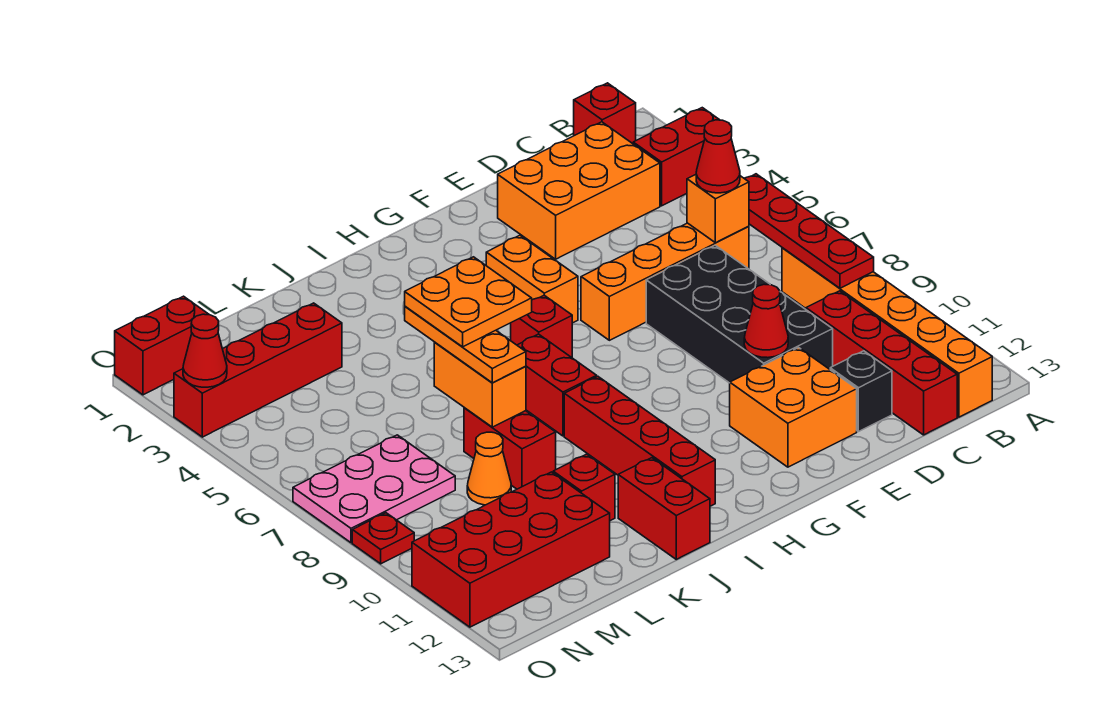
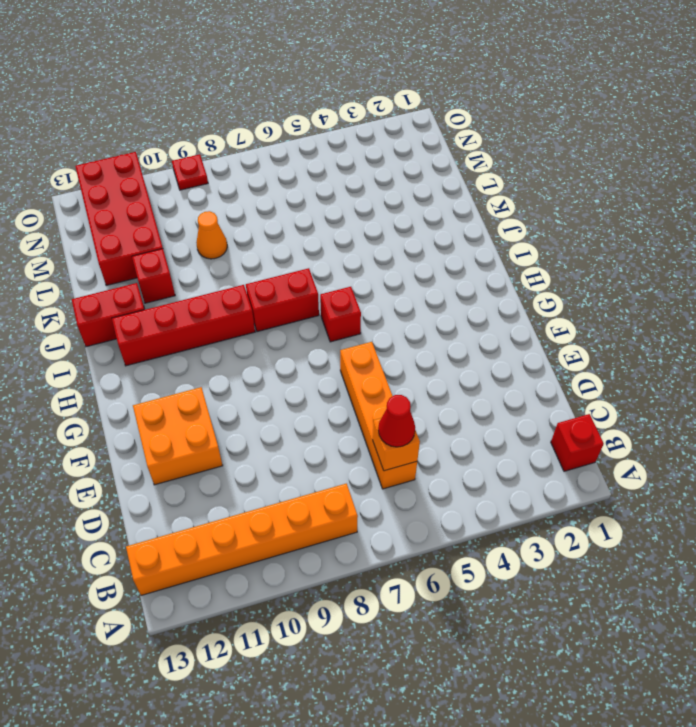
none -> red brick A3:B3 level 1
none -> orange brick C2:E3 level 1
none -> red brick C10:C13 level 1
none -> black brick D7:E10 level 1

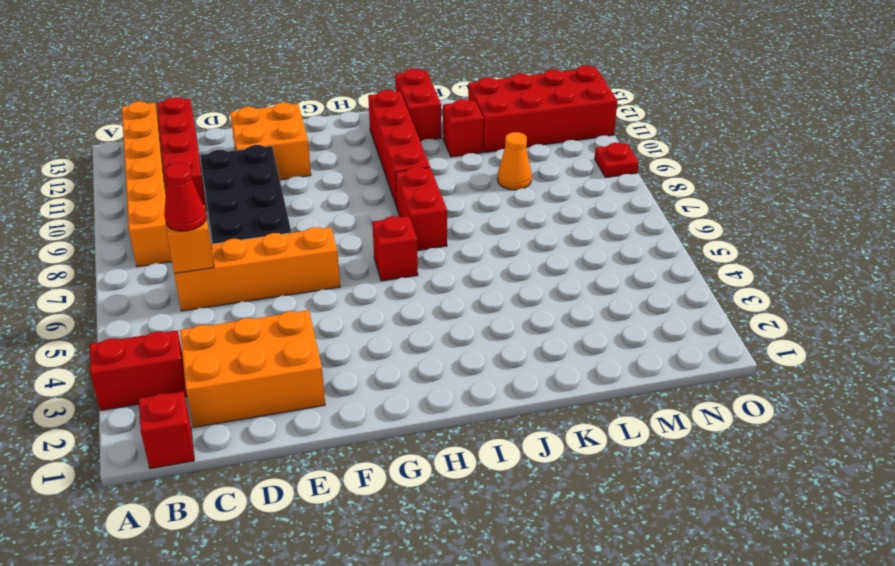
none -> black brick D12 level 1
none -> orange brick G4:G5 level 1
none -> red brick K8:K9 level 1
none -> red brick L3:O3 level 1

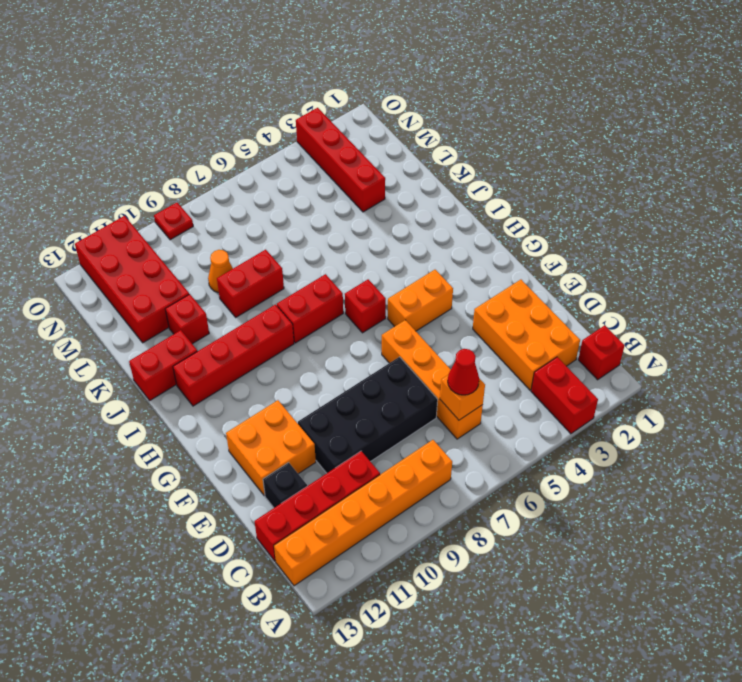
none -> pink plate M7:O8 level 1
none -> red brick N1:O1 level 1
none -> red plate B6:B9 level 2
none -> red cone E10 level 2

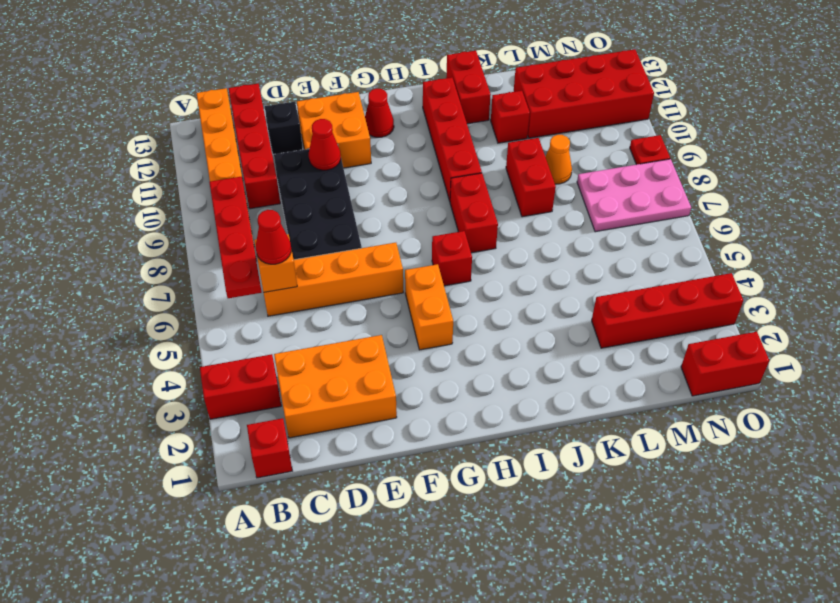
red cone G12 level 1 -> red cone O3 level 2
none -> orange brick K7:K8 level 2
none -> orange plate K6:K8 level 3
none -> orange plate J6:K7 level 4

